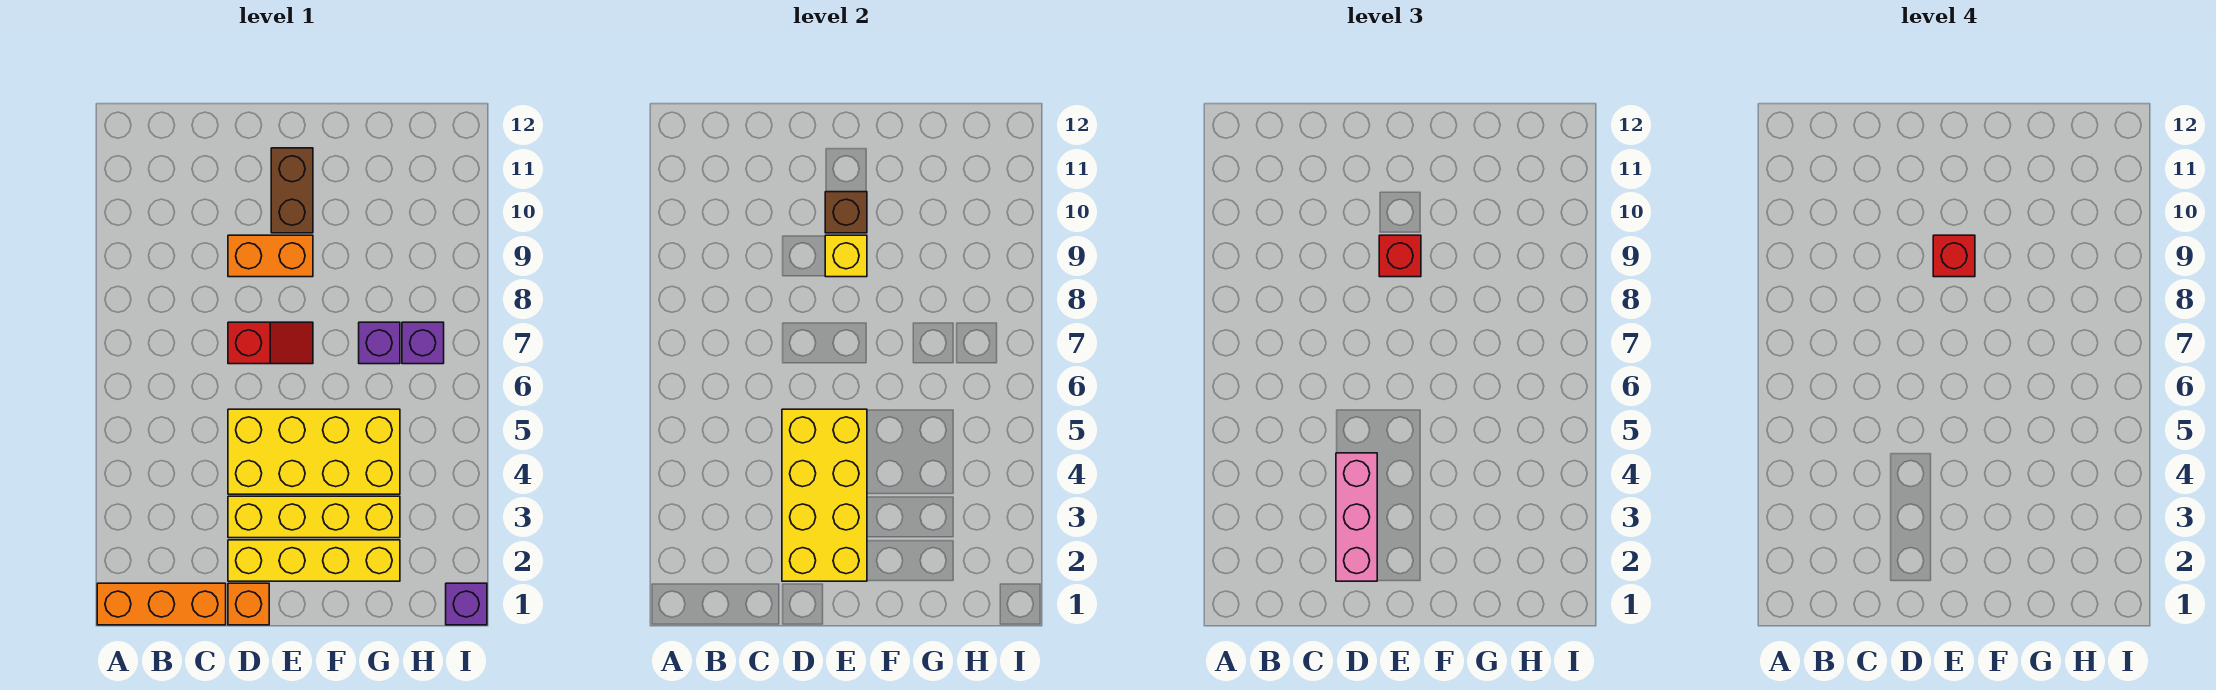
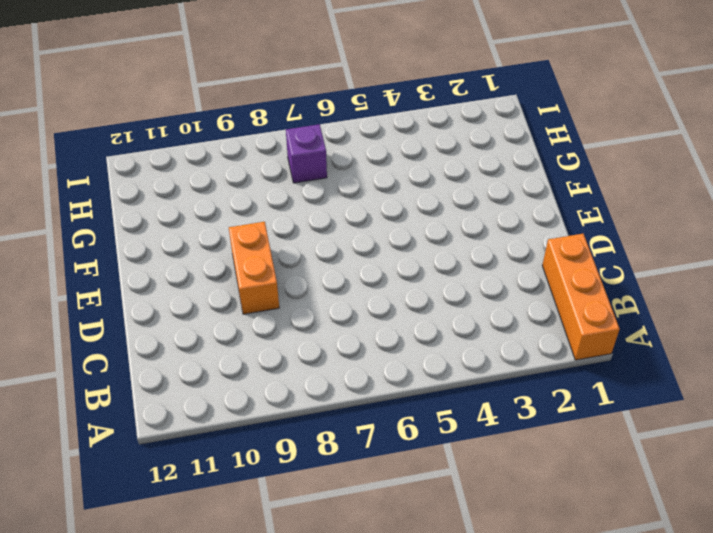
none -> orange brick D1 level 1
none -> yellow brick D2:G2 level 1
none -> yellow brick D3:G3 level 1

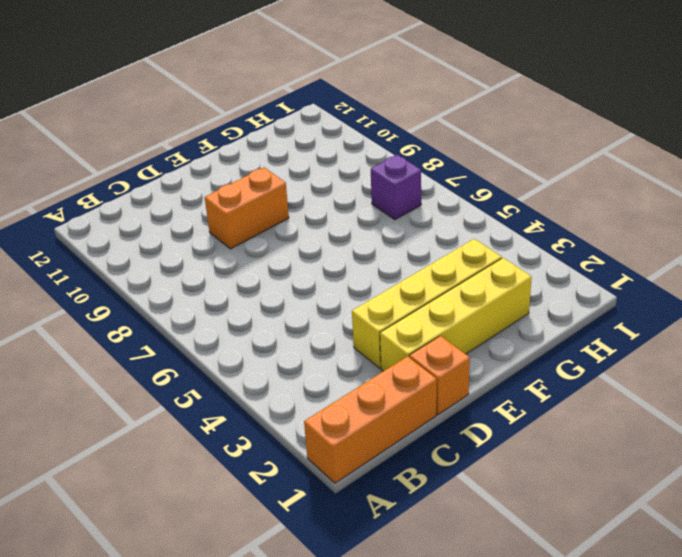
none -> yellow brick D4:G5 level 1
none -> red slope D7:E7 level 1 top D
none -> brown brick E10:E11 level 1

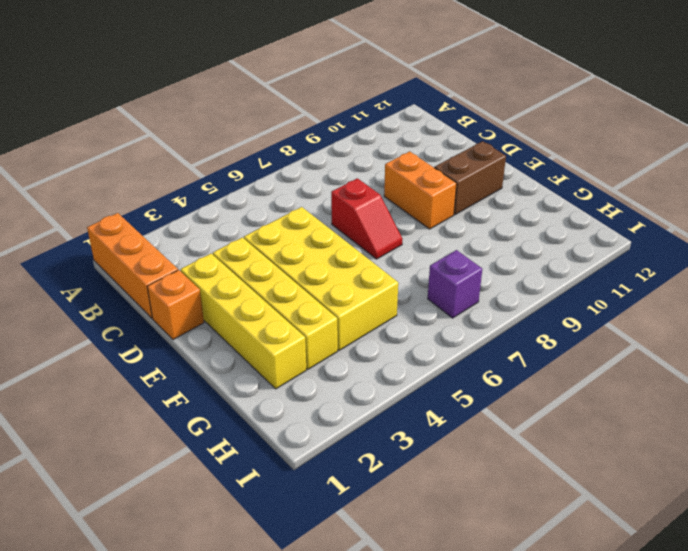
none -> purple brick G7 level 1
none -> purple brick I1 level 1
none -> yellow brick D2:E5 level 2

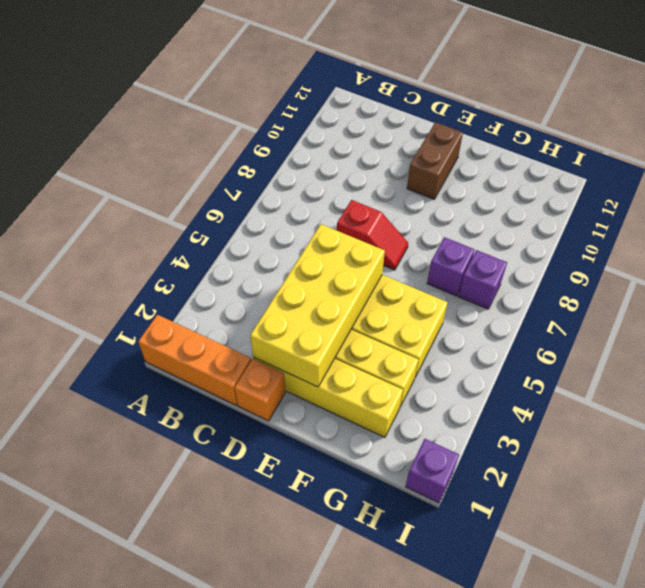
none -> orange brick D9:E9 level 1
none -> yellow brick E9 level 2
none -> brown brick E10 level 2

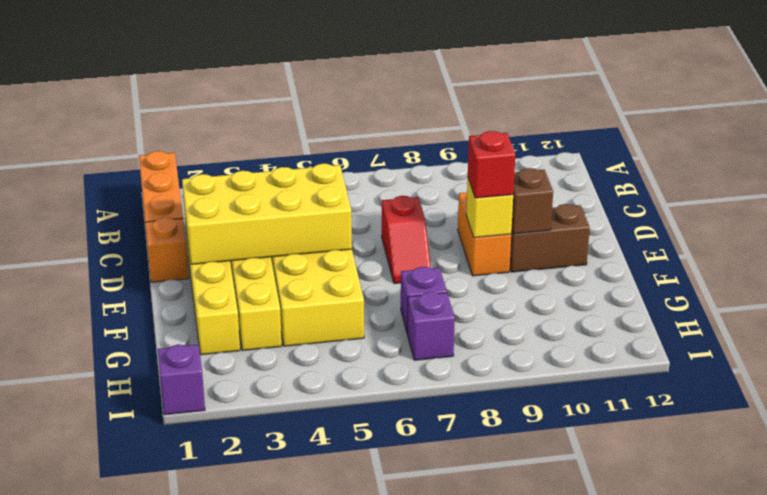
none -> pink brick D2:D4 level 3
none -> red brick E9 level 4

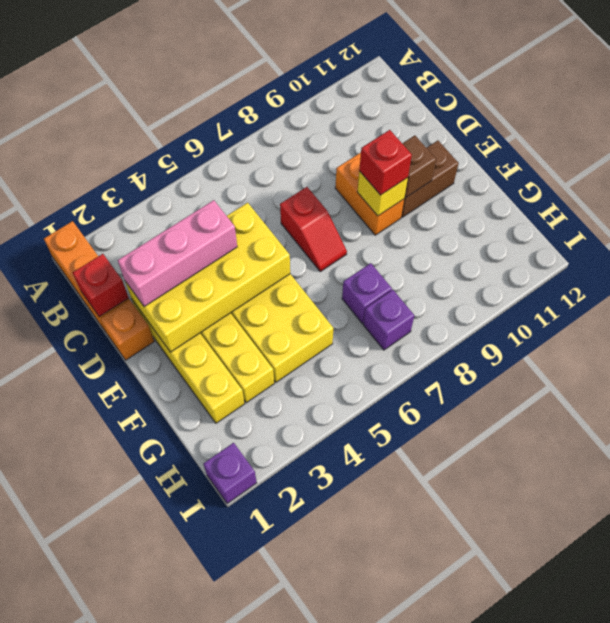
red brick C1 level 2 -> red brick E9 level 4

